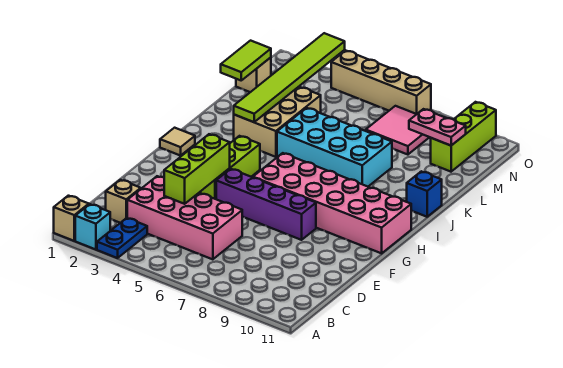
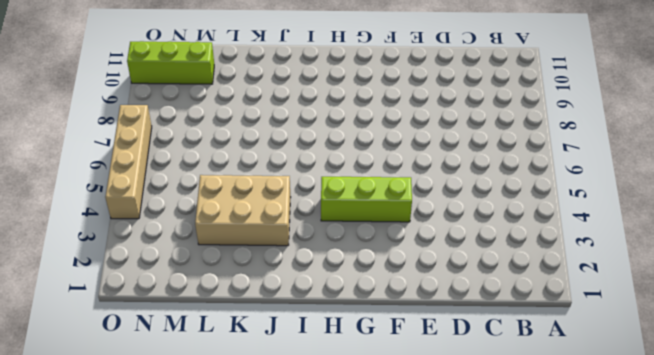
none -> tan brick A1 level 1
none -> cyan brick A2 level 1
none -> blue plate A3:B3 level 1

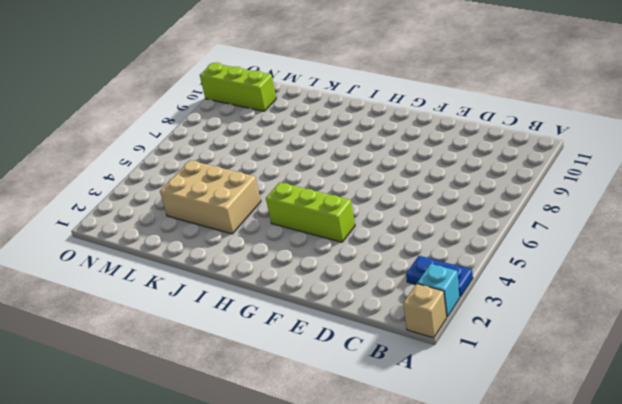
none -> tan brick C2 level 1
none -> pink brick C3:D6 level 1
none -> purple brick F5:F8 level 1

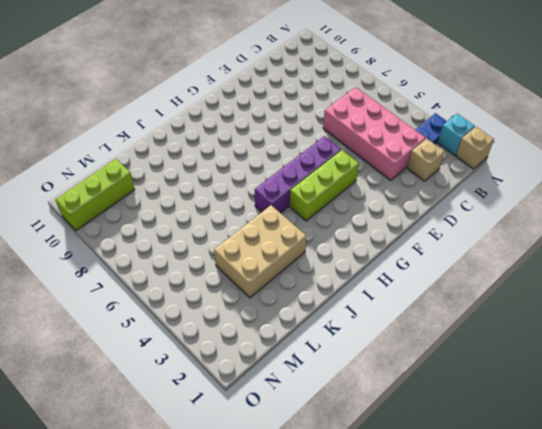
purple brick F5:I5 level 1 -> purple brick F5:F8 level 1
none -> pink brick G6:H11 level 1
none -> tan tile H1 level 1
none -> cyan brick J5:K8 level 1

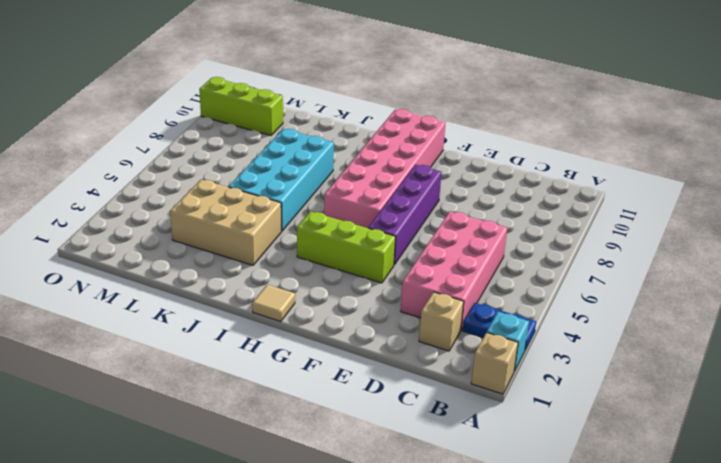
none -> blue brick J11 level 1
none -> tan brick M1 level 1
none -> pink tile M7:N8 level 1

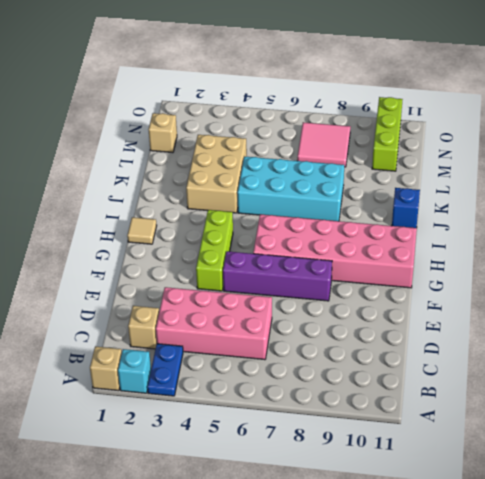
none -> tan brick O4:O7 level 1
none -> lime brick D4:F4 level 2
none -> lime tile J3:O3 level 2

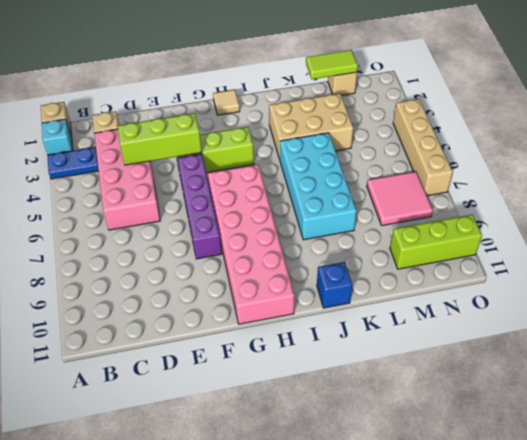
none -> lime tile J3:O3 level 2
none -> pink plate M9:M10 level 2

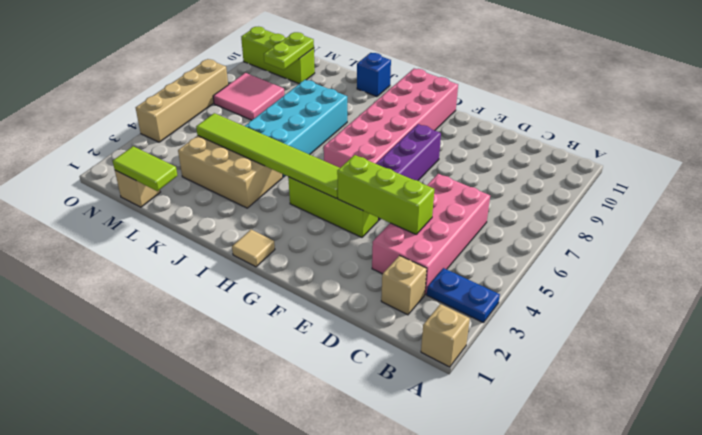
lime tile G4:L4 level 2 -> lime tile J3:O3 level 2
lime plate M9:M10 level 2 -> pink plate M9:M10 level 2
none -> cyan brick A2 level 1

